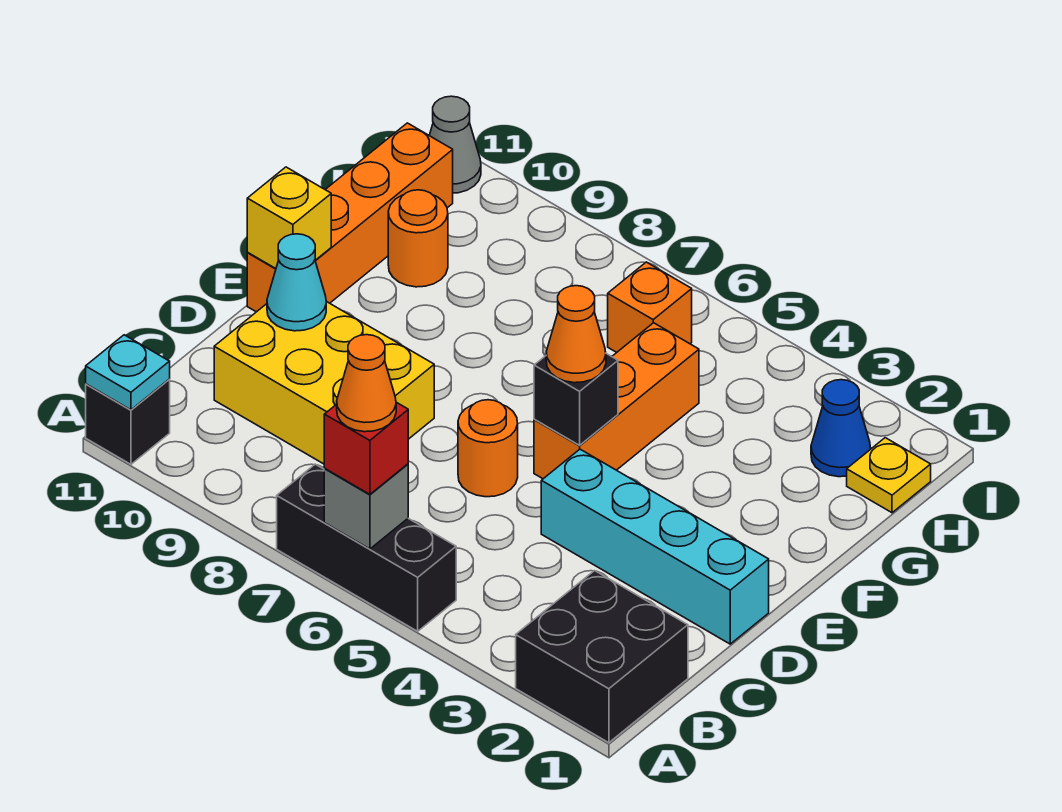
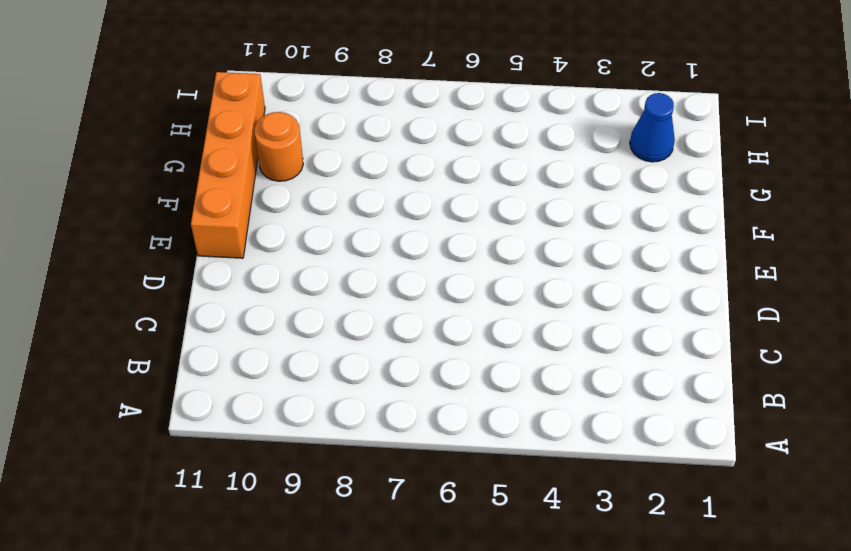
none -> black brick A1:B2 level 1
none -> black brick A5:A7 level 1
none -> black brick A11 level 1

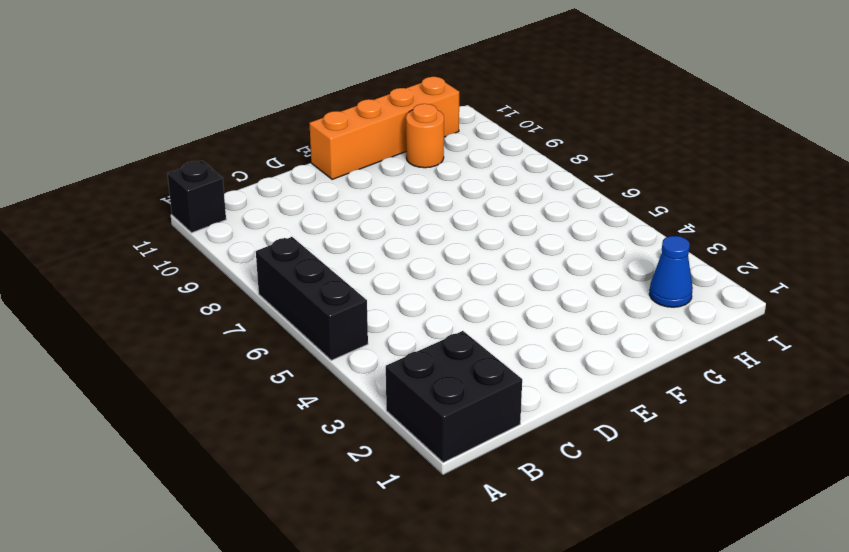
none -> yellow brick C8:D10 level 1
none -> cyan brick D1:D4 level 1
none -> orange round brick D6 level 1

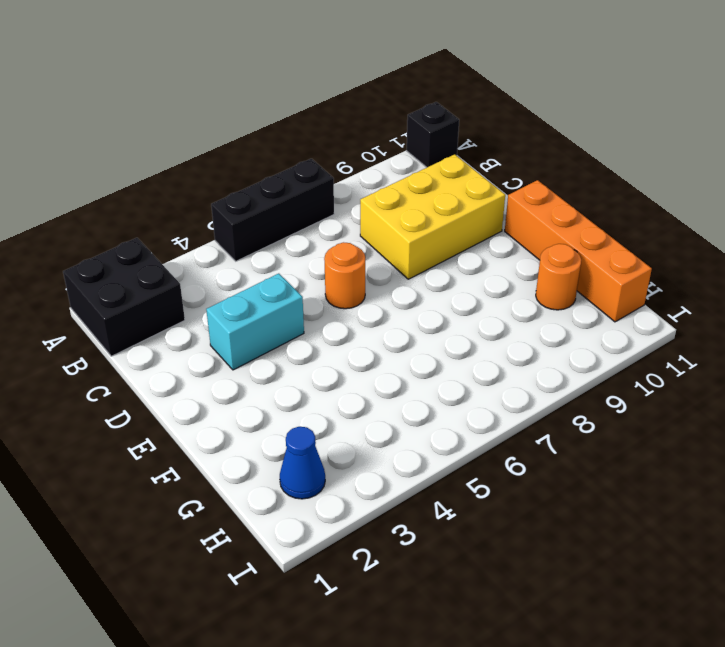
cyan brick D3:D4 level 1 -> cyan brick D1:D4 level 1
none -> orange brick E5:G5 level 1
none -> yellow plate H1 level 1
none -> orange brick H6 level 1

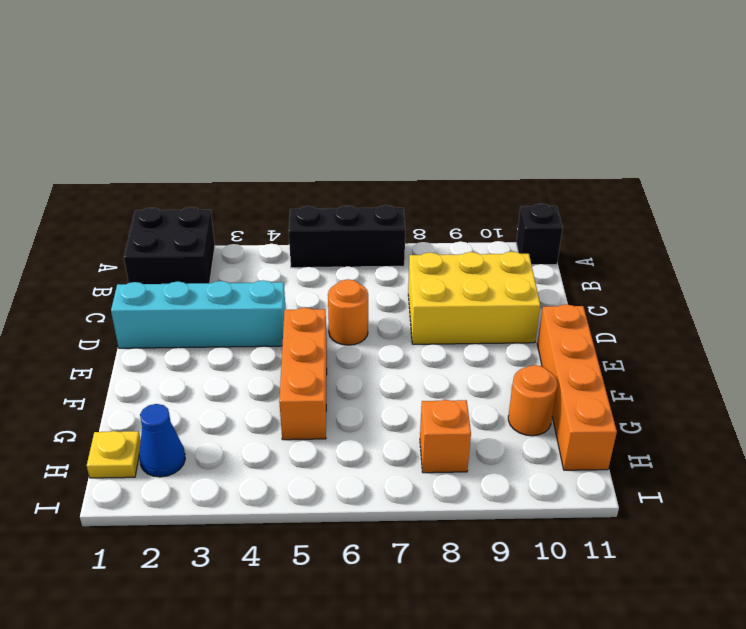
orange brick H8 level 1 -> orange brick H6 level 1
none -> grey cone I11 level 1
none -> grey brick A6 level 2
none -> cyan plate A11 level 2

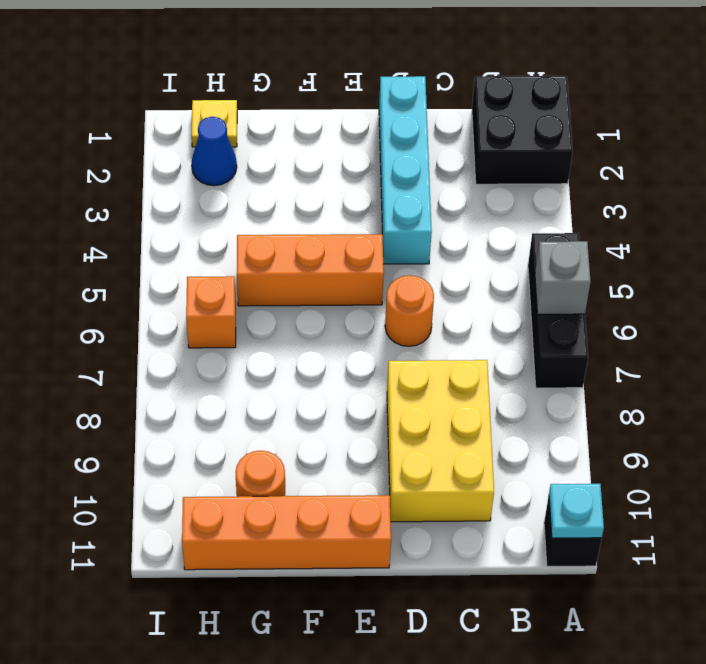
none -> grey cone I11 level 1
none -> cyan cone D10 level 2
none -> black brick E5 level 2

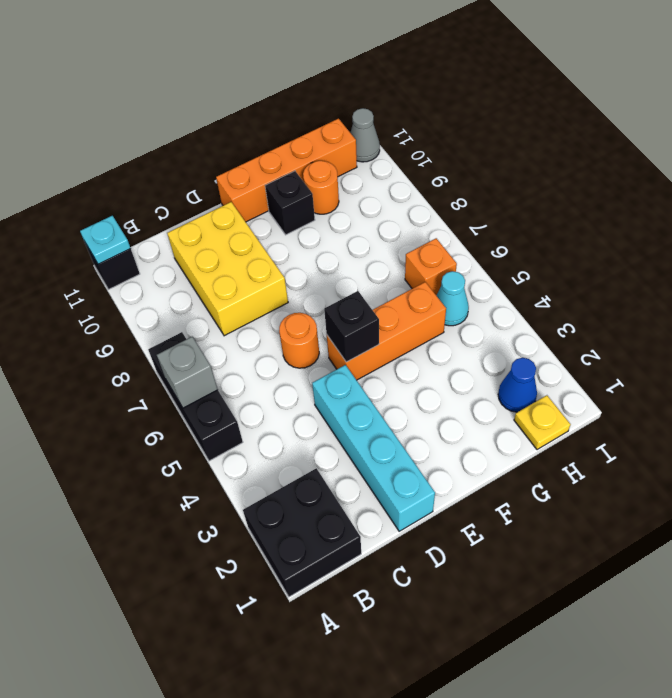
black brick F10 level 1 -> none
cyan cone H5 level 1 -> cyan cone D10 level 2
none -> yellow brick E11 level 2
none -> red brick A6 level 3
none -> orange cone E5 level 3

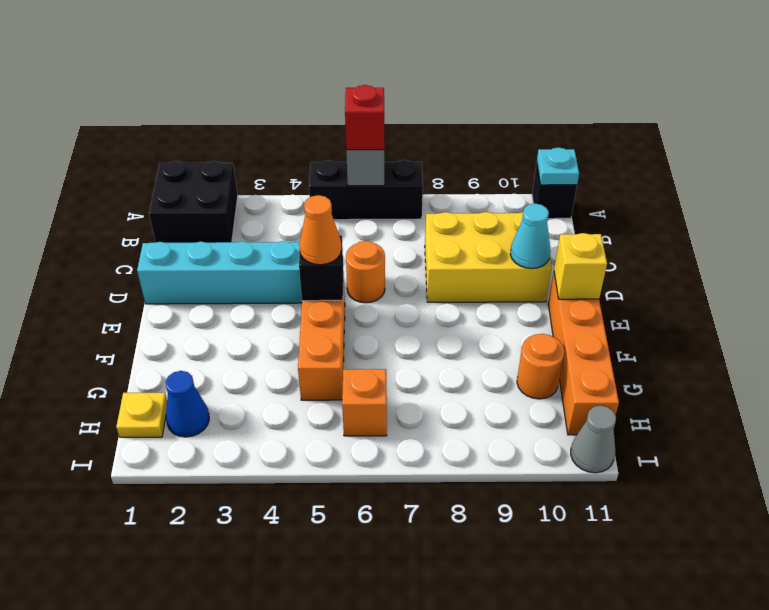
none -> orange cone A6 level 4

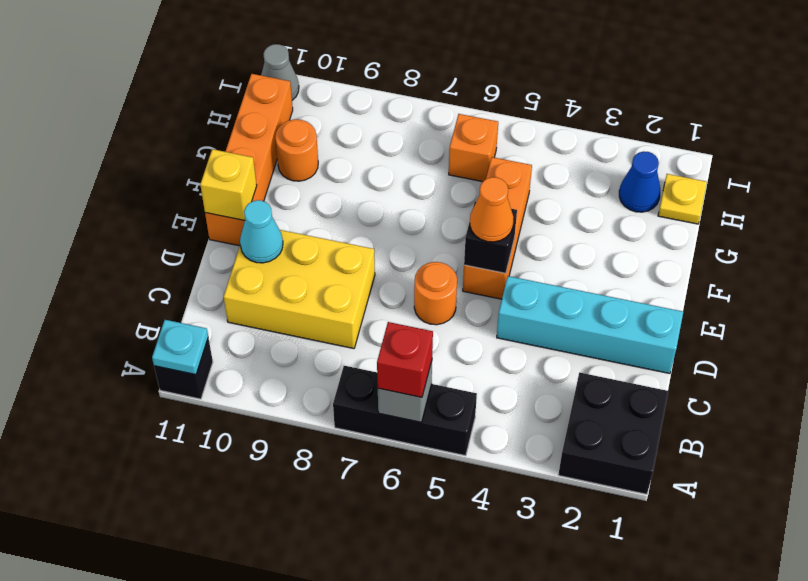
none -> orange cone A6 level 4

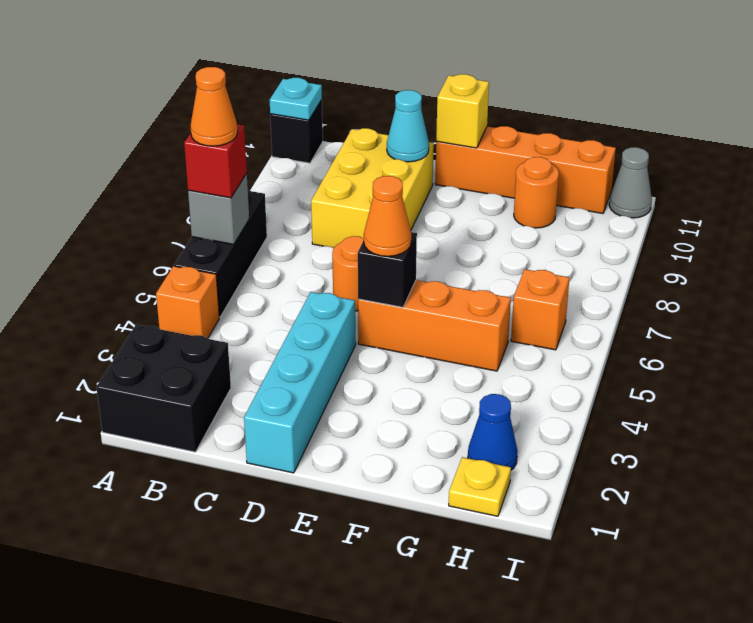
orange brick A4 level 1 -> none

